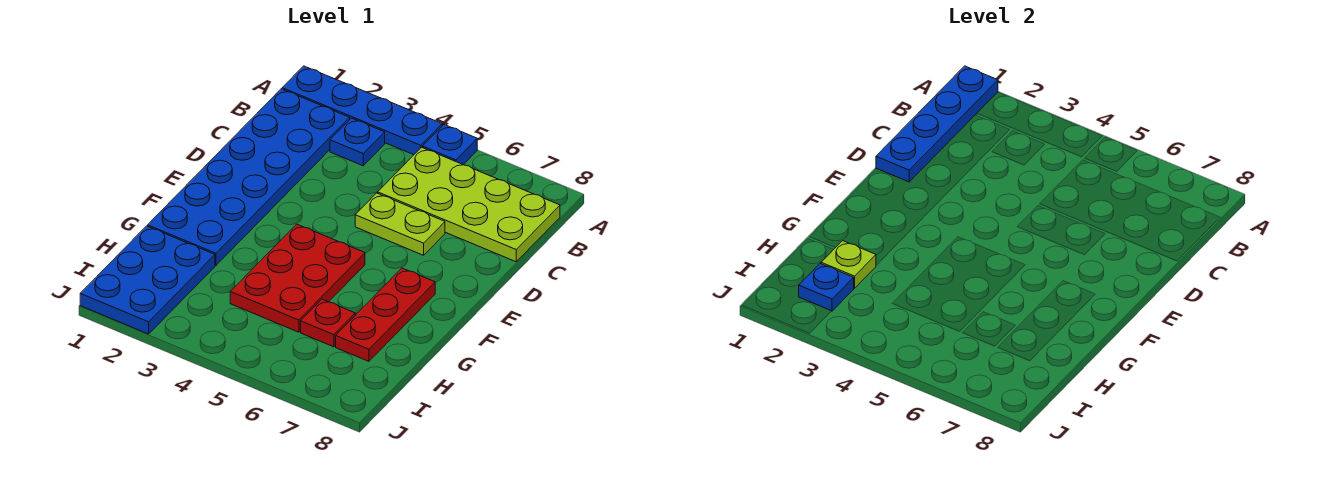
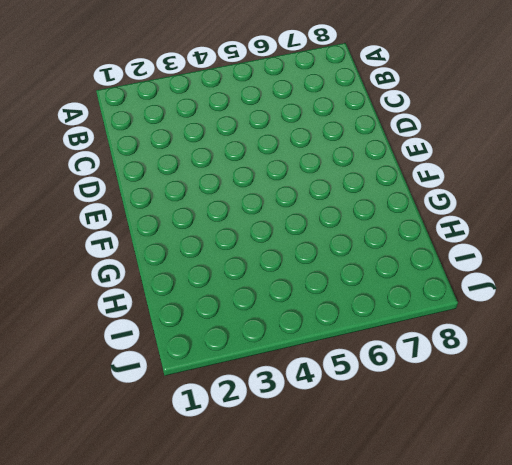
none -> blue plate A1:A4 level 1
none -> blue plate A5 level 1
none -> blue plate B1:G2 level 1

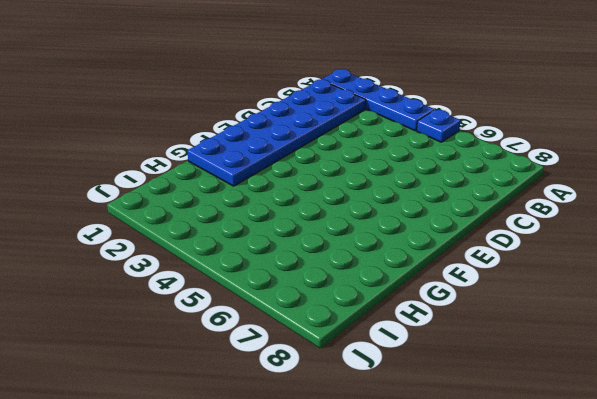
none -> blue plate B3 level 1
none -> lime plate B5:C8 level 1
none -> lime plate D5:D6 level 1

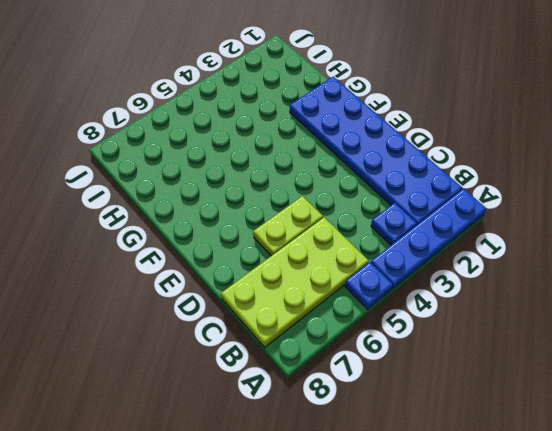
none -> red plate F4:H5 level 1
none -> red plate F7:H7 level 1
none -> blue plate H1:J2 level 1

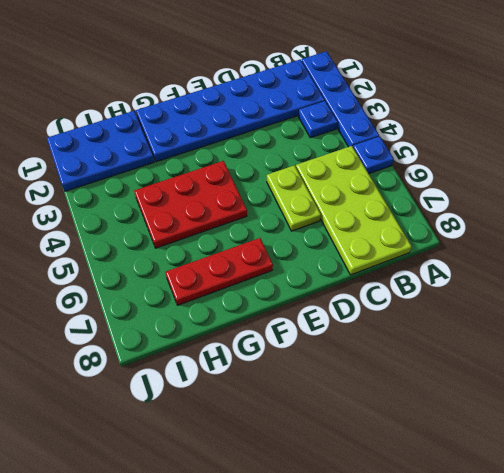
none -> red plate H6 level 1
none -> blue plate A1:D1 level 2
none -> lime plate H2 level 2

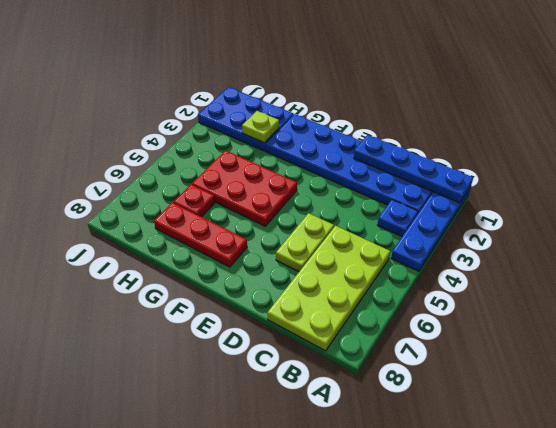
none -> blue plate A5 level 1
none -> blue plate I2 level 2

